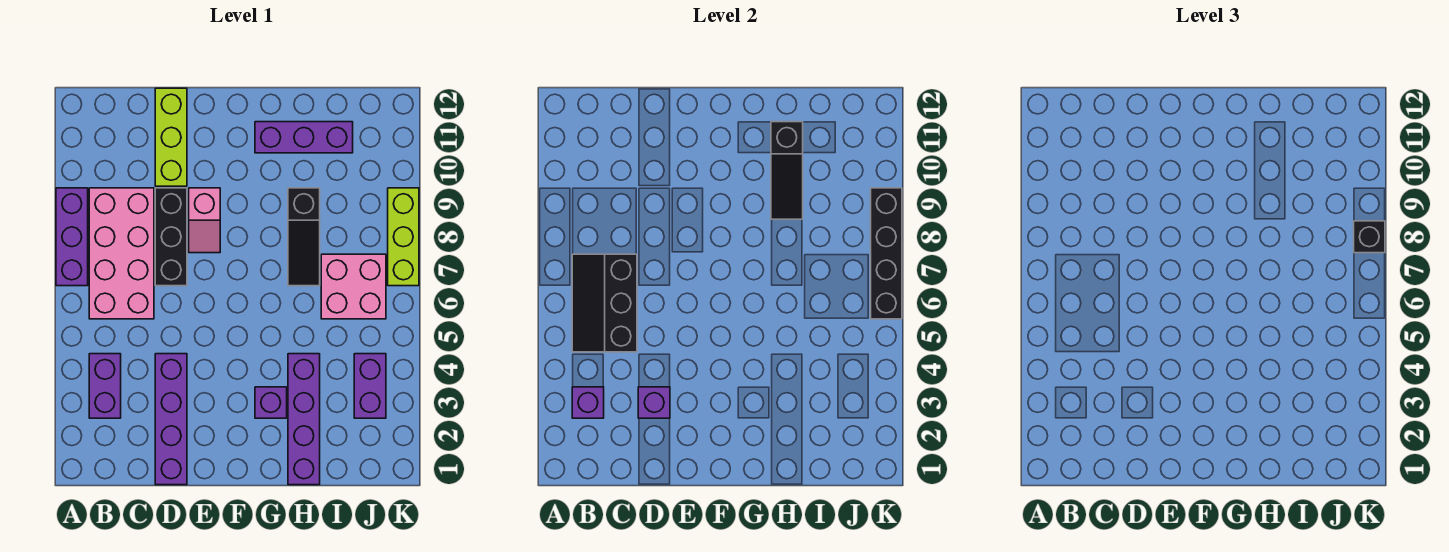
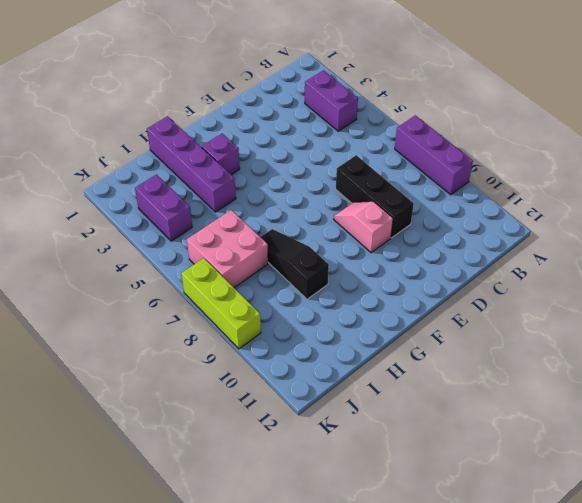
none -> pink brick B6:C9 level 1
none -> purple brick D1:D4 level 1
none -> lime brick D10:D12 level 1

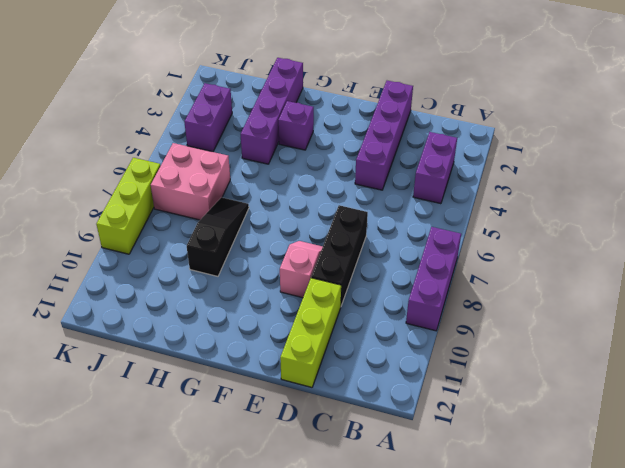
none -> pink brick B6:C9 level 1
none -> purple brick G11:I11 level 1
none -> purple brick B3 level 2

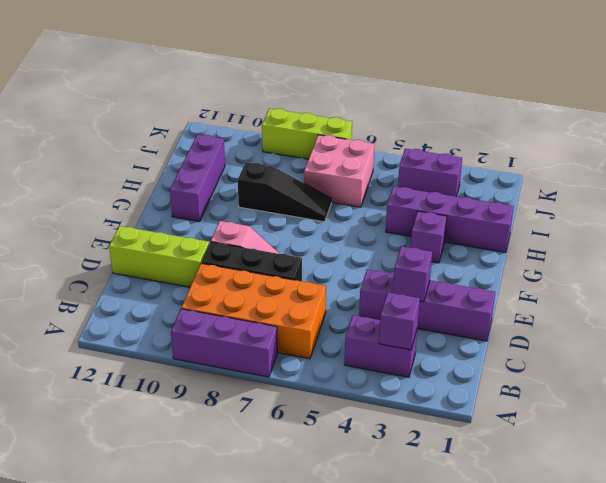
orange brick B6:C9 level 1 -> pink brick B6:C9 level 1
none -> black slope B5:C7 level 2 top C
none -> black slope H9:H11 level 2 top 11
none -> black brick K6:K9 level 2

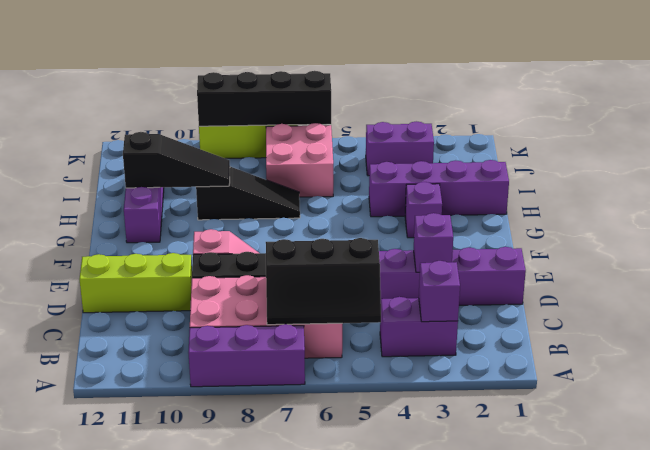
none -> black brick K8 level 3

